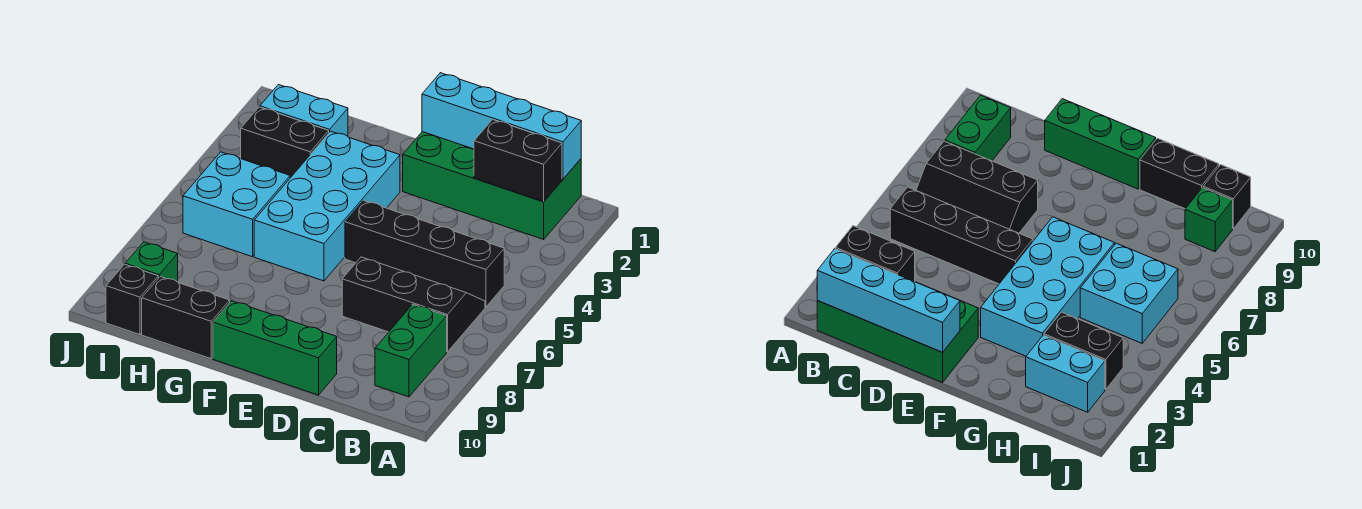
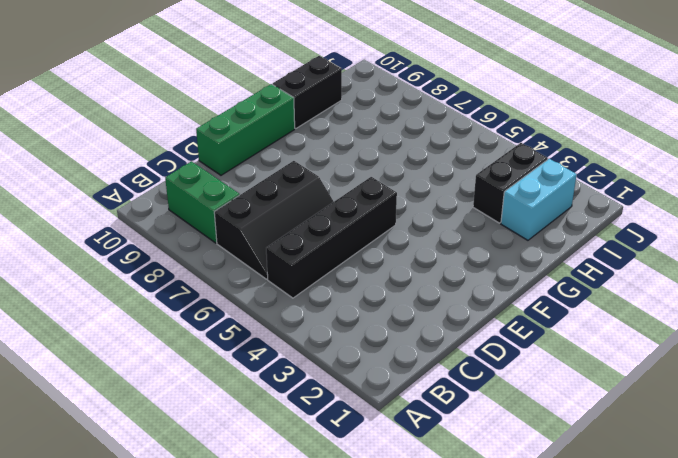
none -> green brick B1:E2 level 1
none -> cyan brick F3:G6 level 1
none -> cyan brick H5:I6 level 1

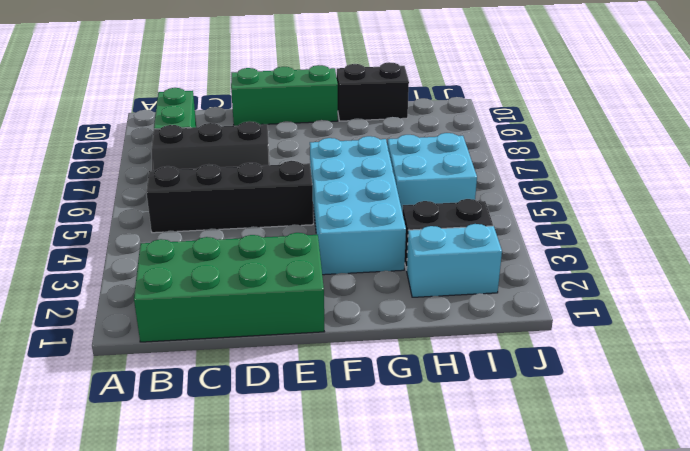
none -> green brick I9 level 1
none -> black brick I10 level 1
none -> cyan brick B1:E1 level 2

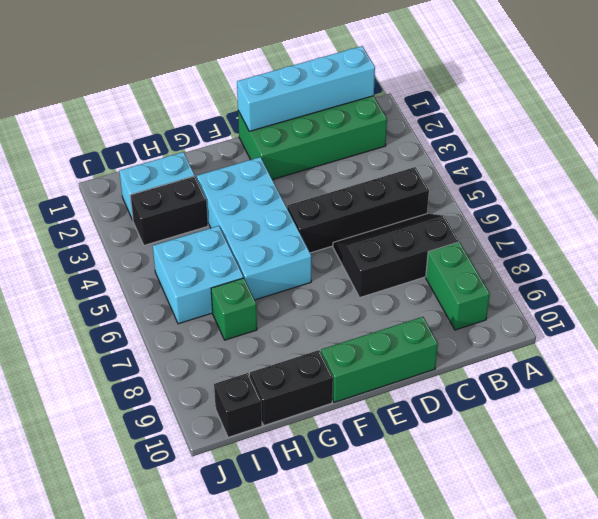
green brick H7 level 1 -> green brick I9 level 1
none -> black brick B2:C2 level 2

